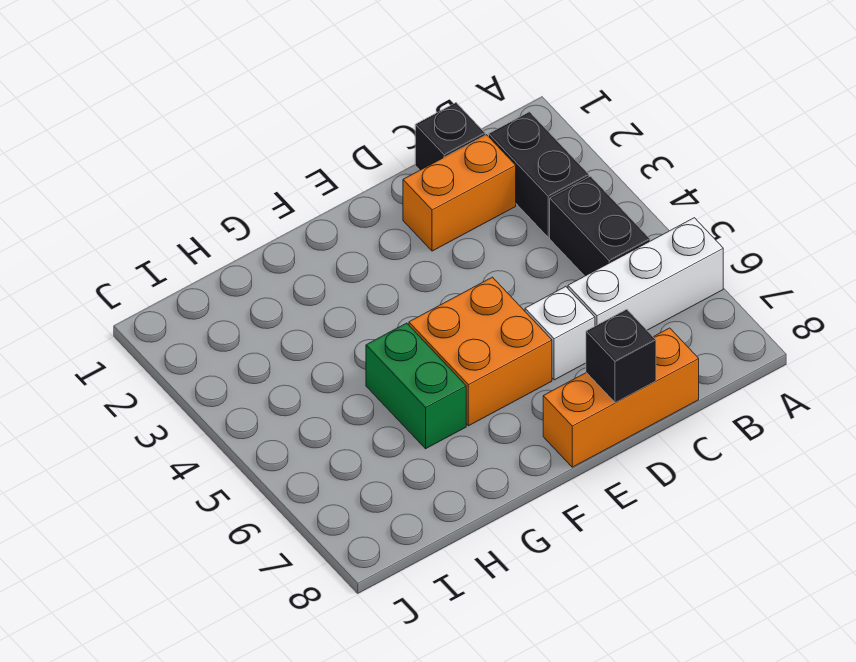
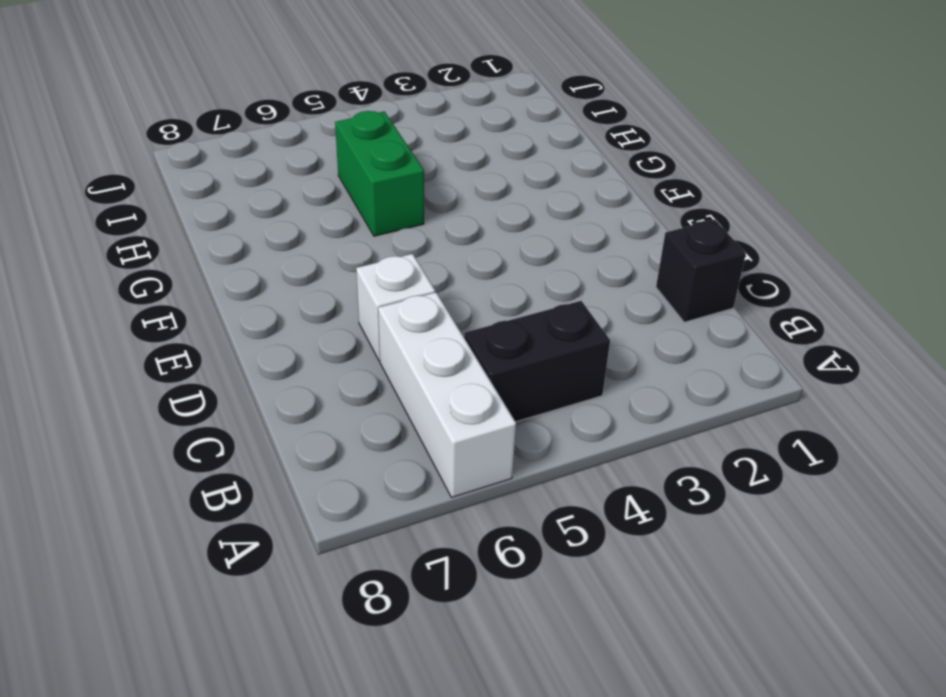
green brick G5:H5 level 1 -> green brick G5:G6 level 1
none -> black brick B2:B3 level 1
none -> orange brick C2:D2 level 1

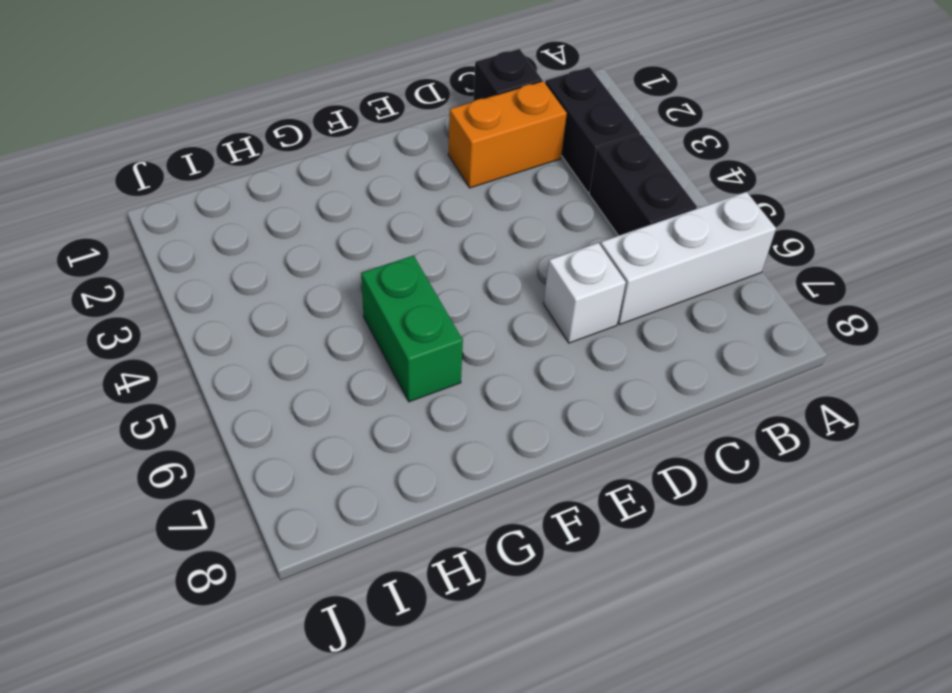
none -> orange brick C8:E8 level 1
none -> orange brick E5:F6 level 1

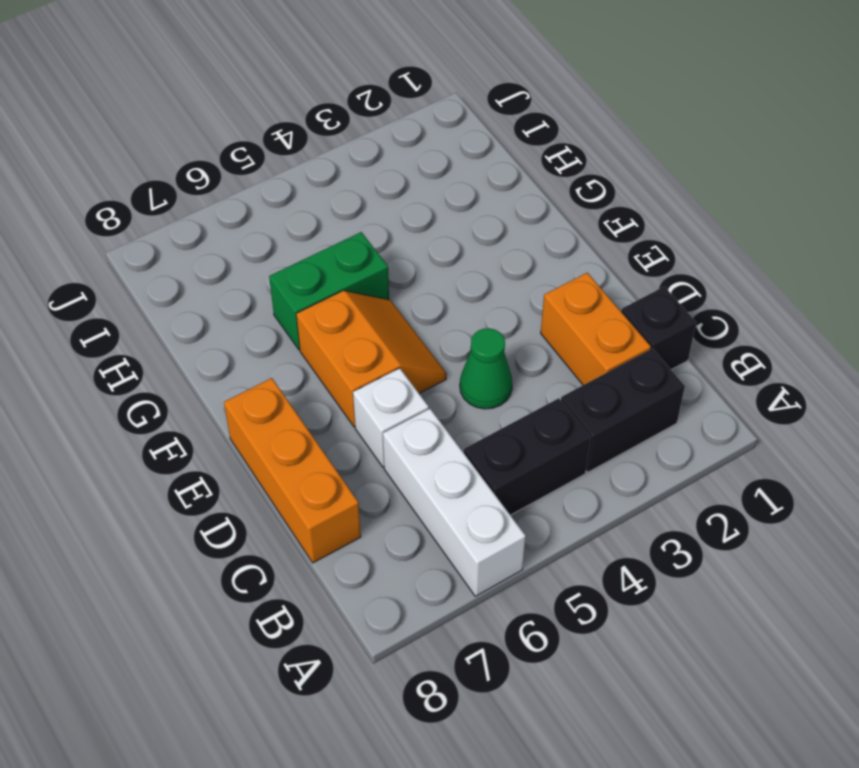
green cone D4 level 1 -> none
orange slope E5:F6 level 1 top 6 -> orange brick E5:F6 level 1
none -> black brick D8 level 2

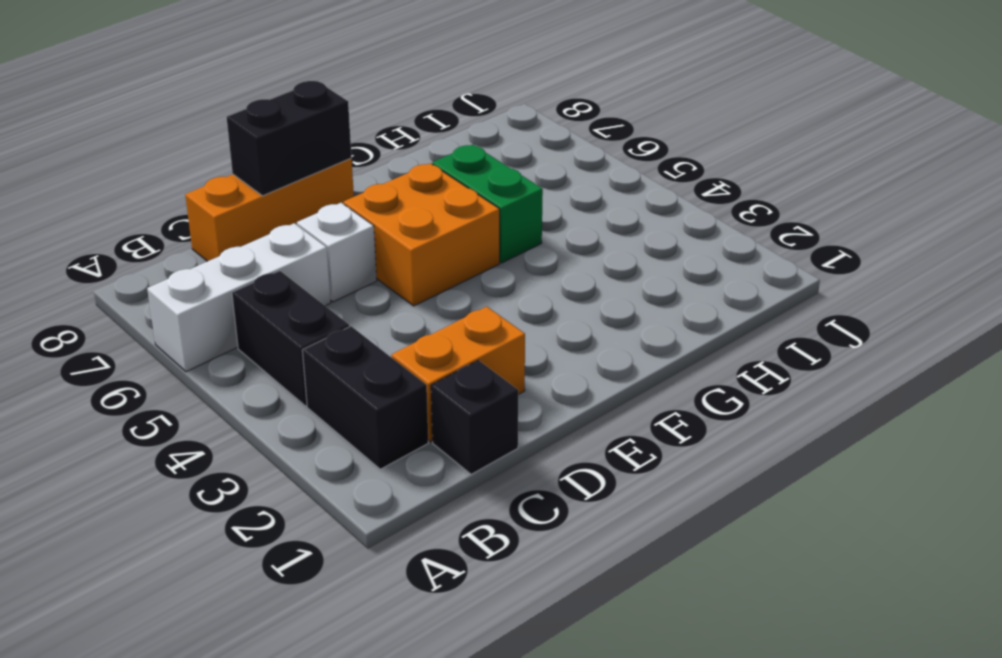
black brick D8:E8 level 2 -> black brick D8 level 2

